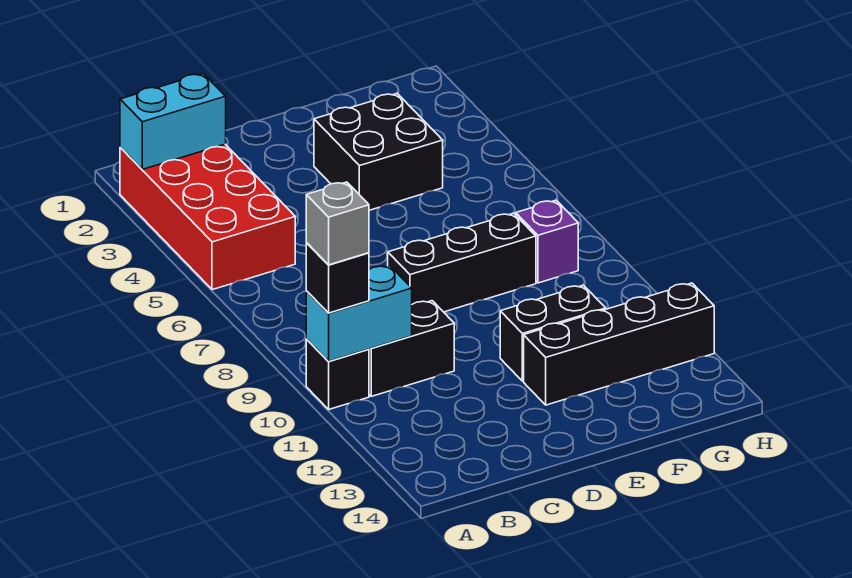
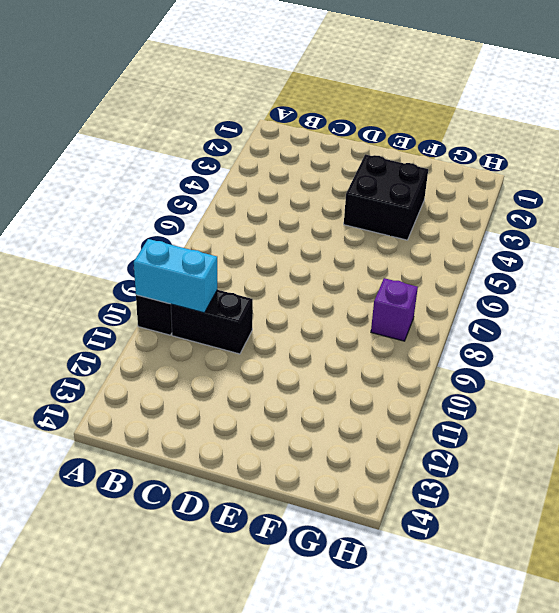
none -> red brick A2:B5 level 1
none -> black brick D8:F8 level 1
none -> black brick E11:F11 level 1

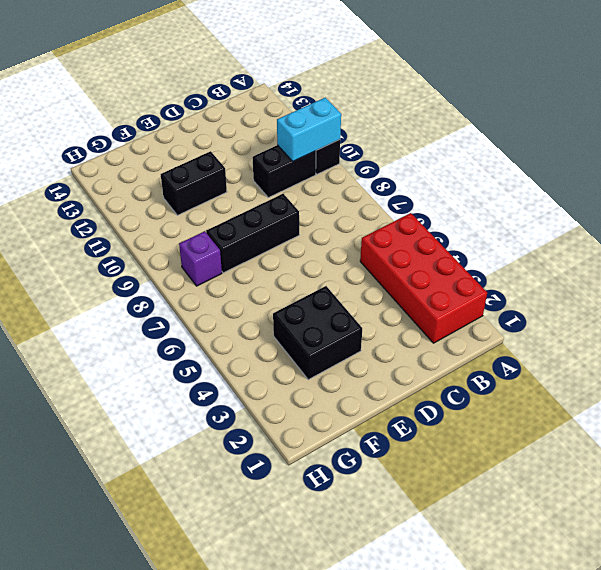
none -> black brick E12:H12 level 1
none -> cyan brick A2:B2 level 2
none -> black brick A10 level 3

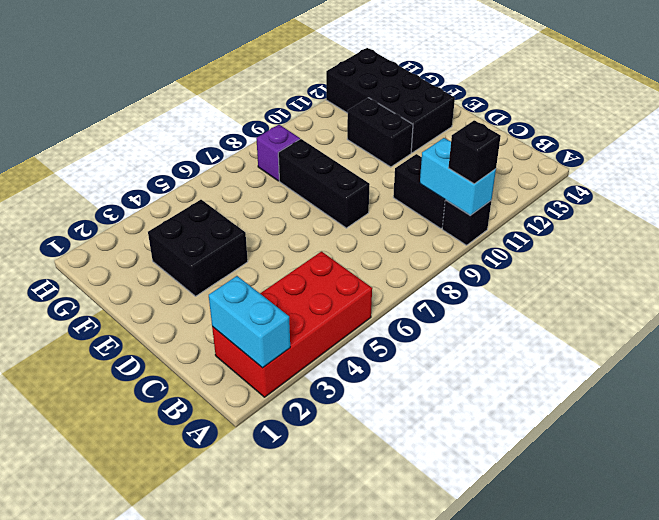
black brick E12:H13 level 1 -> black brick E12:H12 level 1
none -> grey brick A10 level 4

